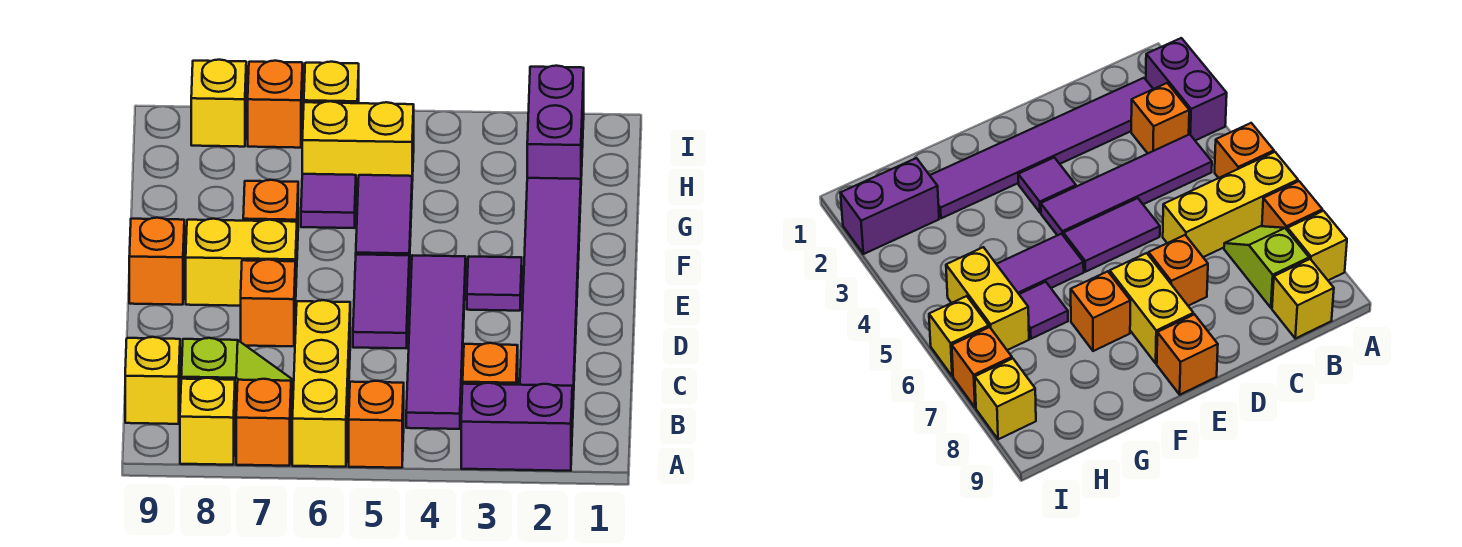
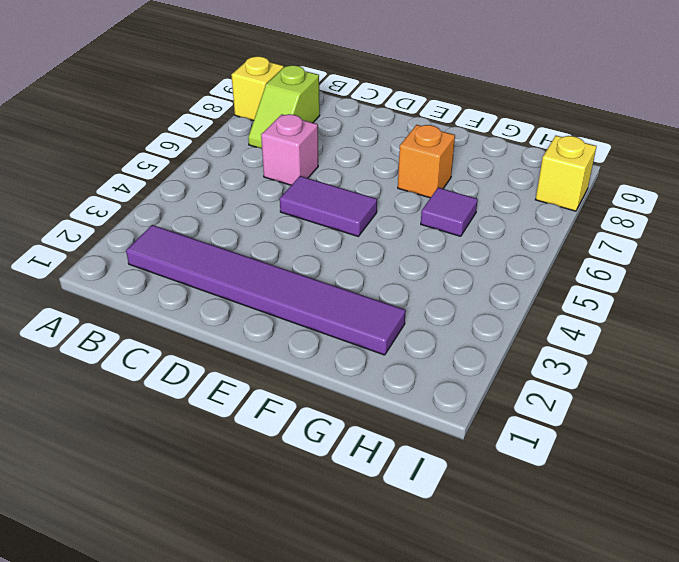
pink brick C6 level 1 -> yellow brick A6:C6 level 1
none -> purple brick A2:A3 level 1
none -> orange brick A5 level 1
none -> orange brick A7 level 1

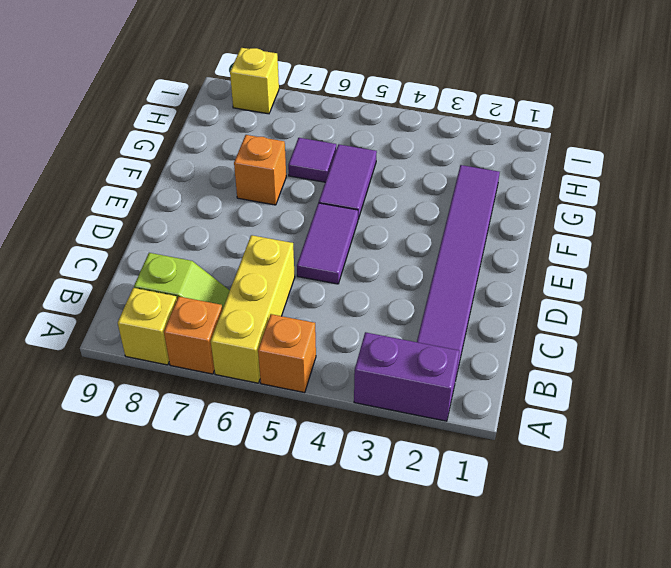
none -> orange brick B3 level 1
none -> purple tile B4:E4 level 1
none -> yellow brick B9 level 1

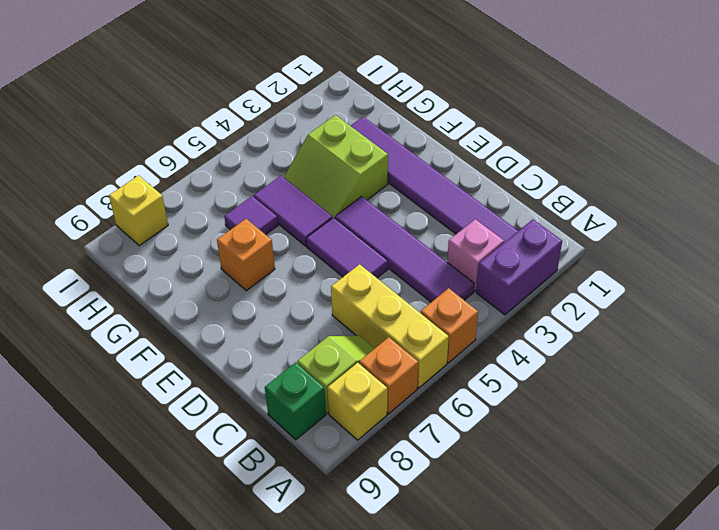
pink brick B3 level 1 -> orange brick B3 level 1
green brick B9 level 1 -> yellow brick B9 level 1
lime slope F3:G4 level 1 top 3 -> none
none -> orange brick D7 level 1
none -> purple tile E3 level 1
none -> yellow brick E7:E8 level 1

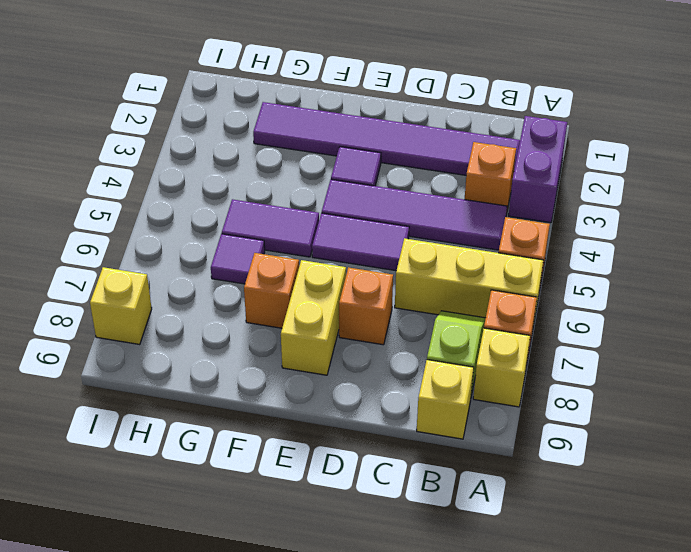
none -> orange brick E9 level 1
none -> purple brick H2:I2 level 1
none -> yellow brick H5:H6 level 1

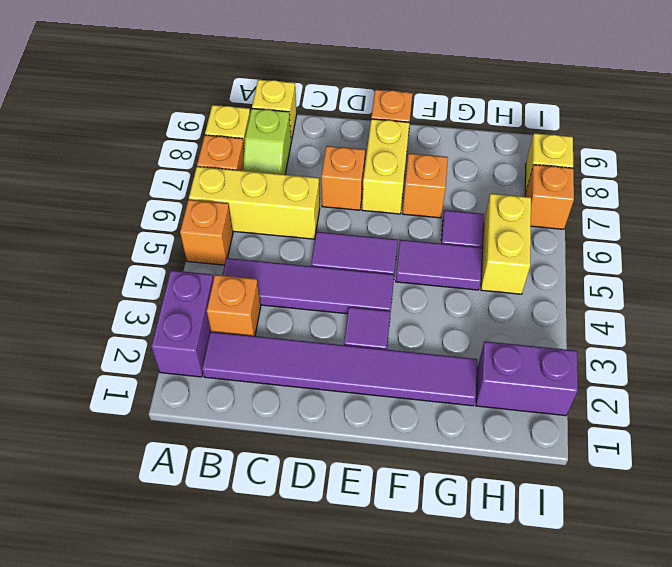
none -> yellow brick I6 level 1

